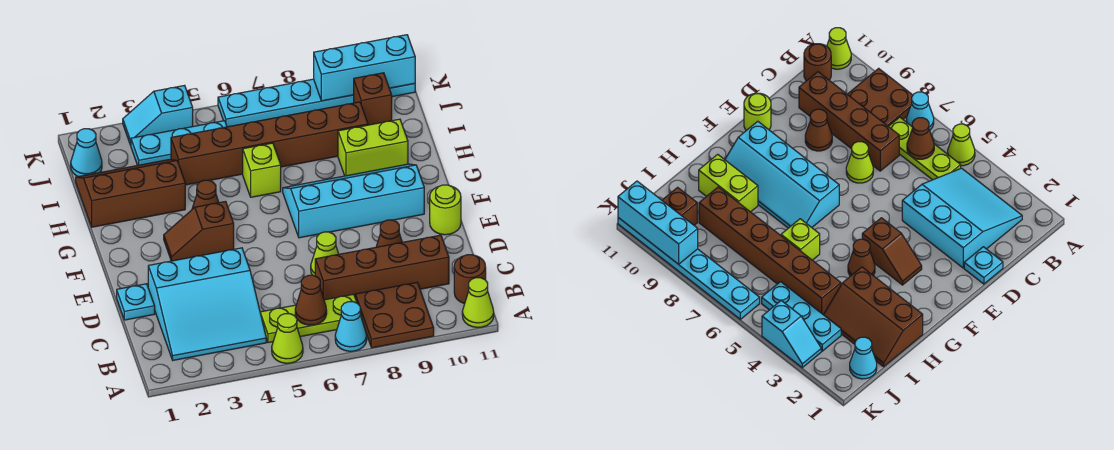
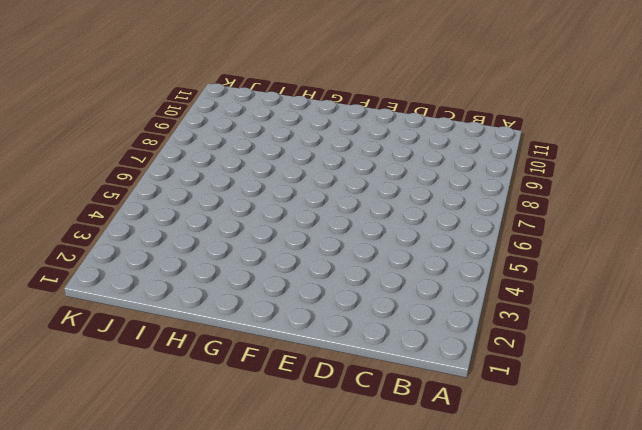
none -> lime cone A5 level 1
none -> cyan cone A7 level 1
none -> brown plate A8:B9 level 1

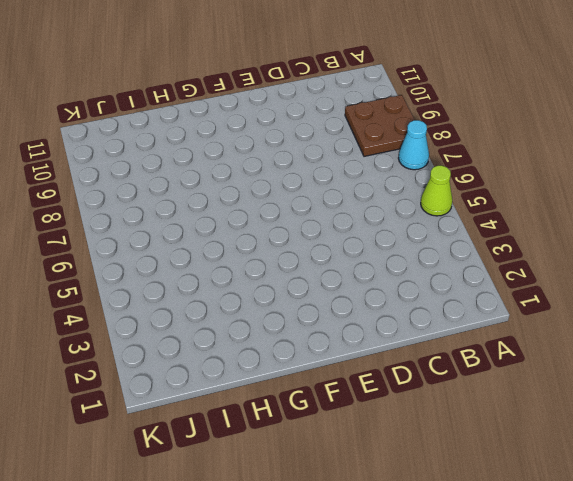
none -> lime cone A11 level 1
none -> cyan slope B2:D4 level 1 top D
none -> lime plate B5:B7 level 1

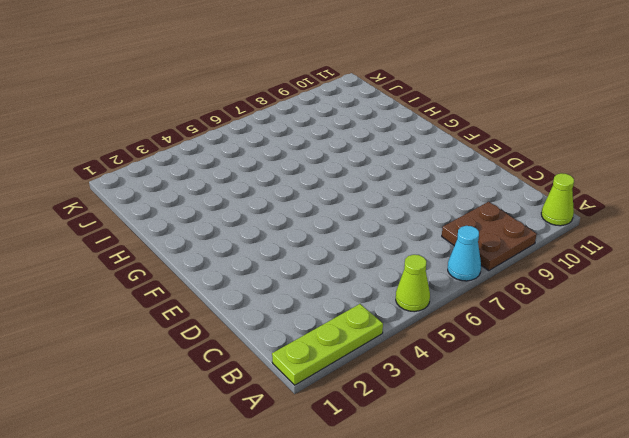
lime plate A1:A3 level 1 -> lime plate B5:B7 level 1
none -> cyan slope B2:D4 level 1 top D
none -> brown round brick B11 level 1
none -> brown brick C7:C10 level 1

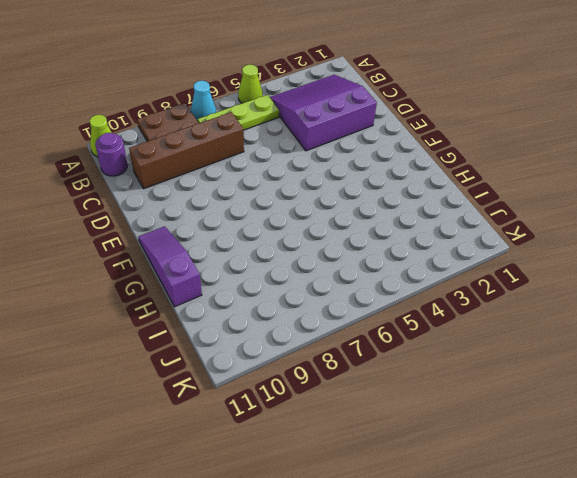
purple slope B2:D4 level 1 top D -> cyan slope B2:D4 level 1 top D
purple round brick B11 level 1 -> brown round brick B11 level 1
purple slope F11:H11 level 1 top H -> none
none -> cyan plate D1 level 1
none -> lime cone D7 level 1
none -> brown cone D9 level 1

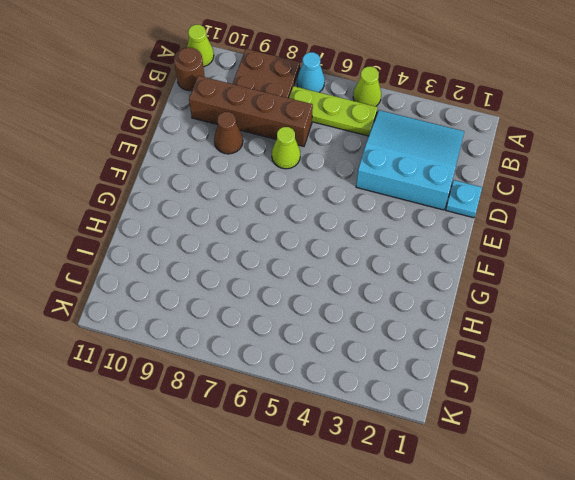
none -> lime round brick E11 level 1
none -> brown slope F3:F4 level 1 top 4
none -> cyan slope F7:G10 level 1 top F

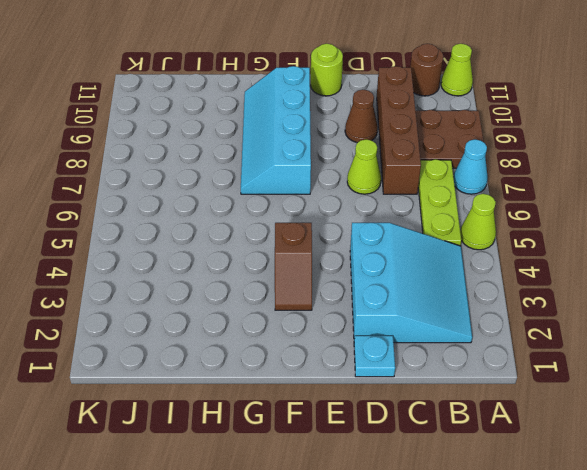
none -> brown cone G4 level 1
none -> brown slope H1:I3 level 1 top H
none -> lime brick H6 level 1

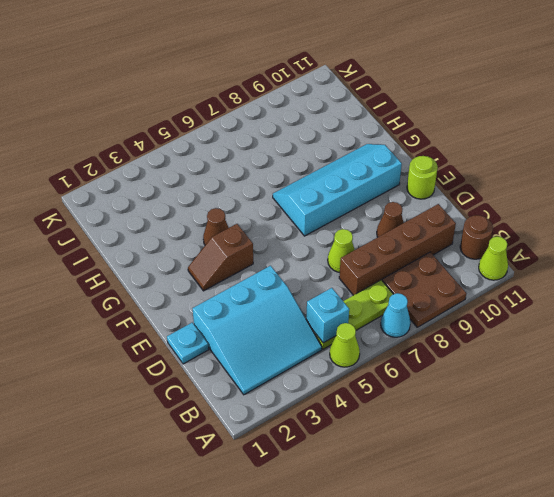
cyan brick B5 level 2 -> none
none -> brown slope H1:I3 level 1 top H
none -> lime brick H6 level 1
none -> lime brick H9:H10 level 1

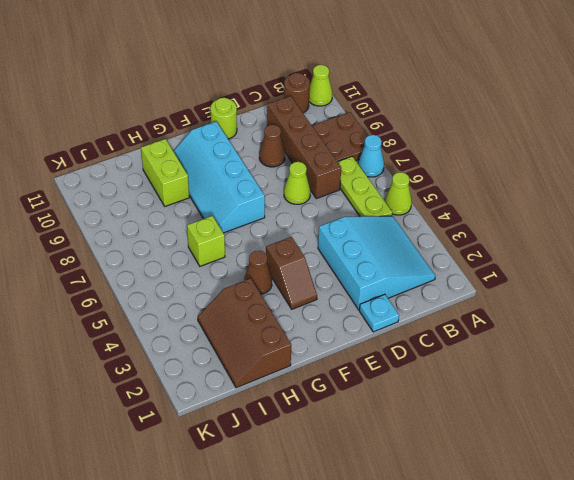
none -> brown brick I4:I9 level 1
none -> cyan cone J1 level 1
none -> cyan plate J3:J5 level 1

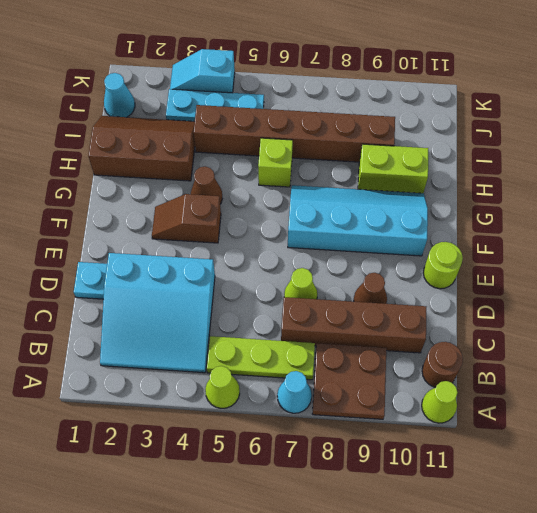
none -> brown brick J10 level 1
none -> cyan plate K6:K11 level 1
none -> brown cone B6 level 2

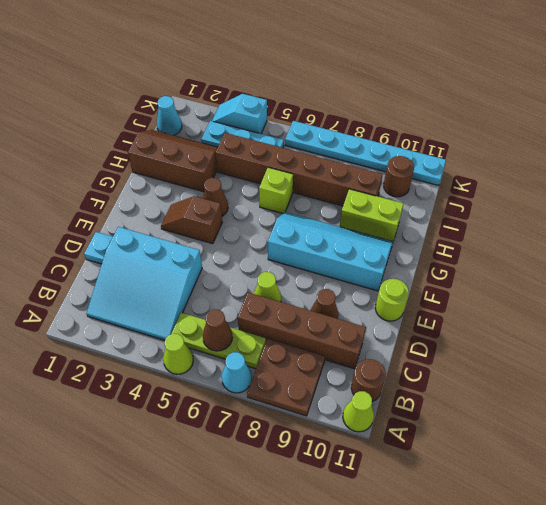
brown round brick J10 level 1 -> brown brick J10 level 1
none -> cyan brick K9:K11 level 2

